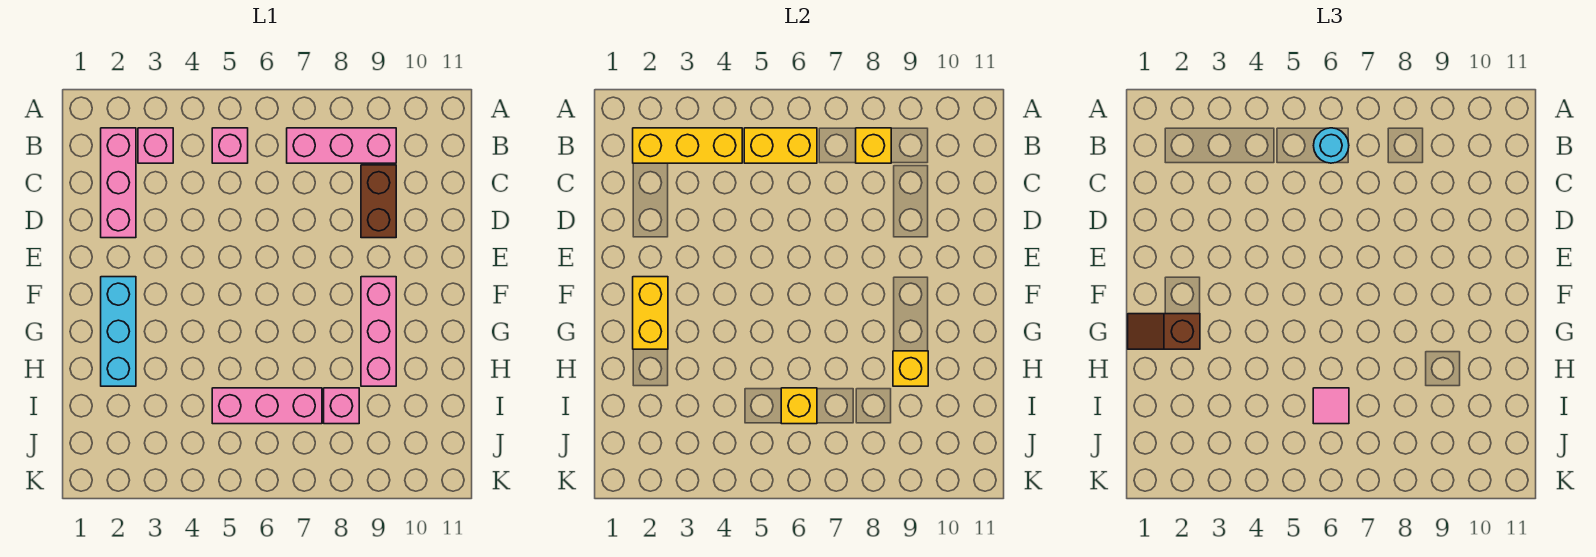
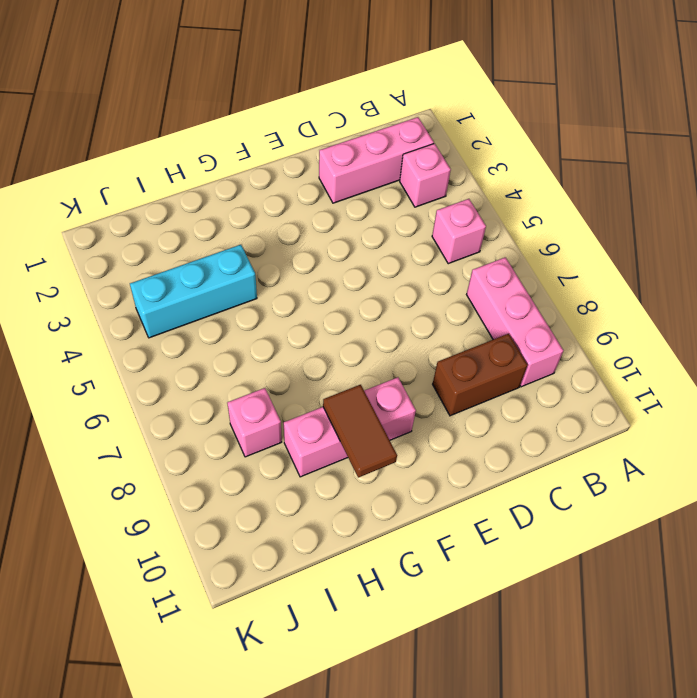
brown tile G9:G10 level 2 -> none
cyan brick H4:J4 level 1 -> cyan brick F2:H2 level 1
none -> pink brick I5:I7 level 1
none -> yellow brick B2:B4 level 2
none -> yellow brick B5:B6 level 2

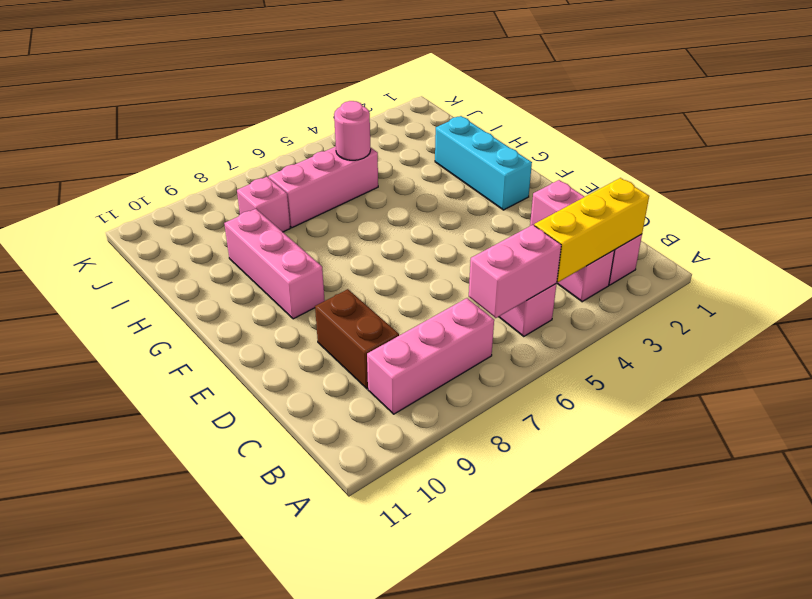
pink brick B5:B6 level 2 -> yellow brick B5:B6 level 2
pink round brick I5 level 2 -> none
none -> yellow brick B8 level 2
none -> yellow brick F2:G2 level 2
none -> yellow brick H9 level 2

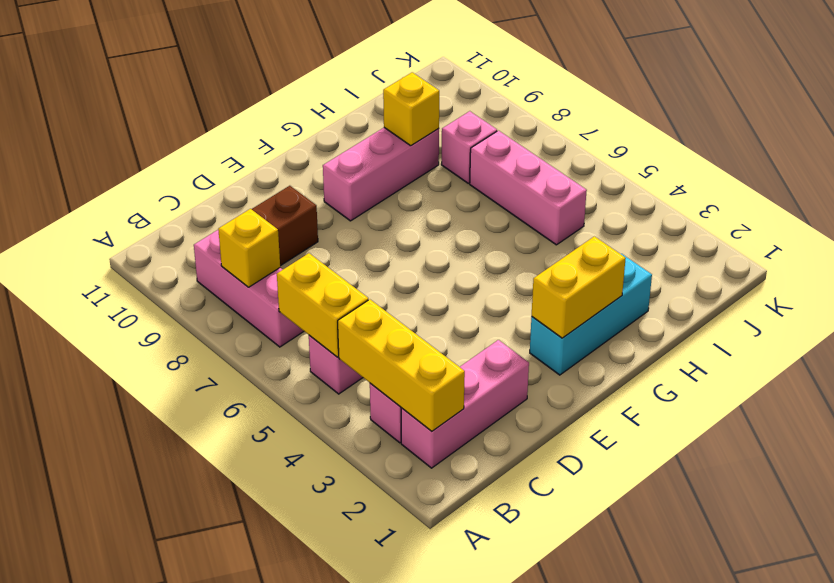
none -> yellow brick I6 level 2
none -> cyan round brick B6 level 3
none -> brown slope G1:G2 level 3 top 2

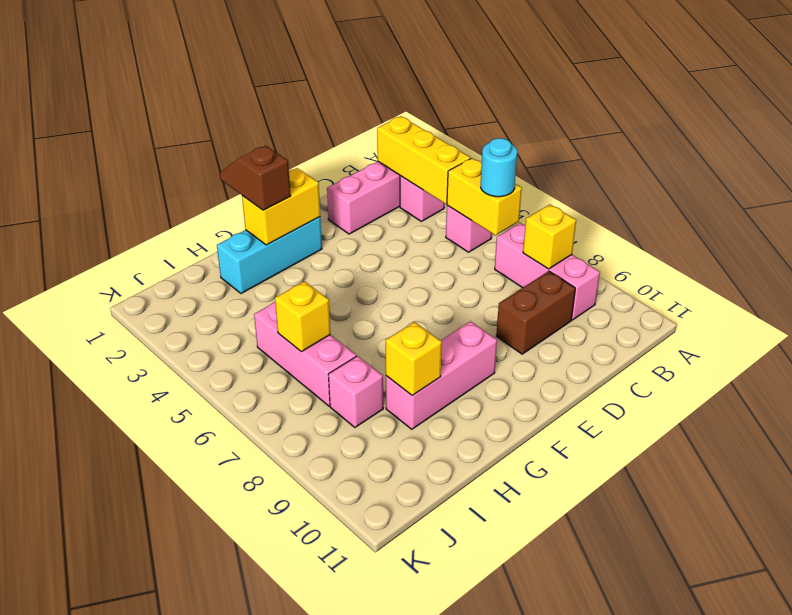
none -> pink tile I6 level 3

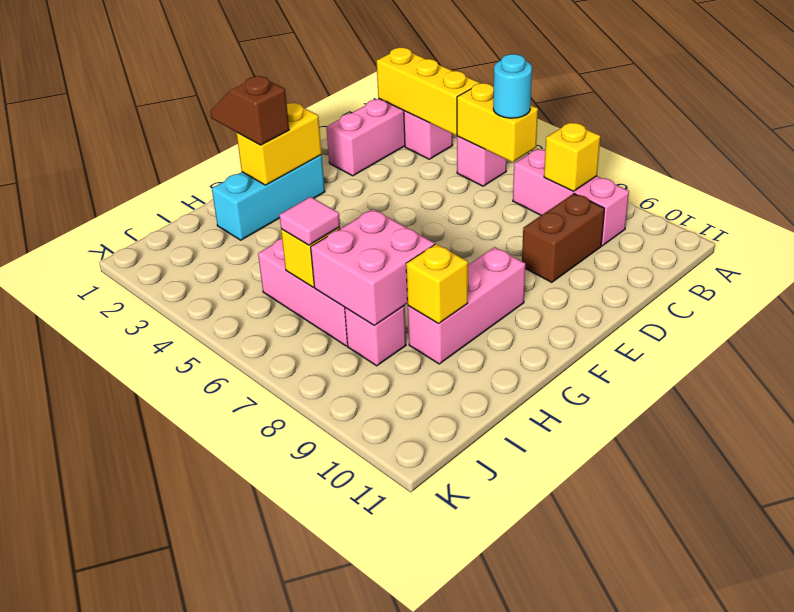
pink brick H7:I8 level 2 -> none

